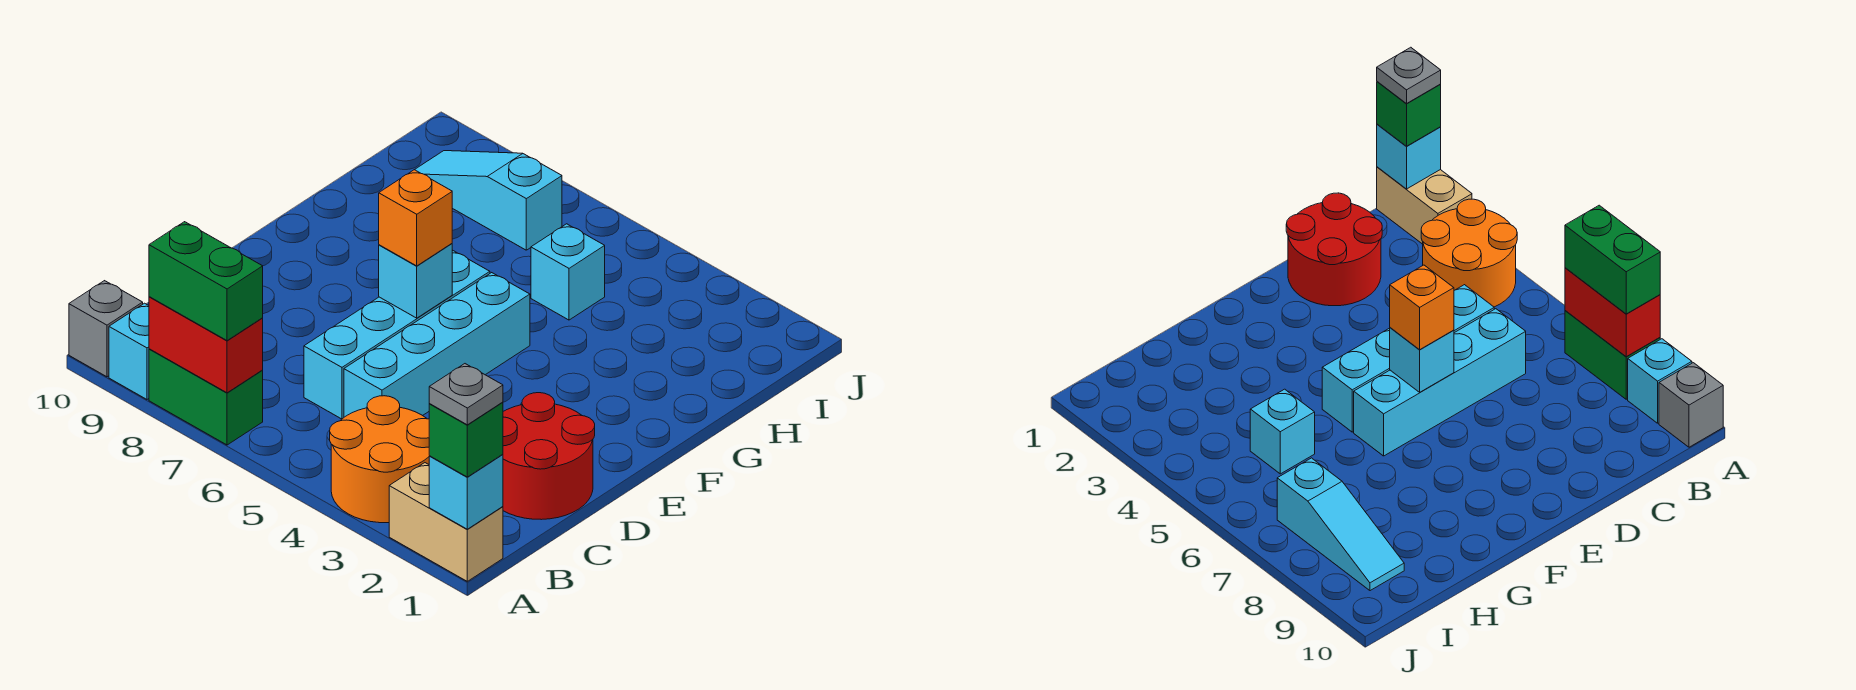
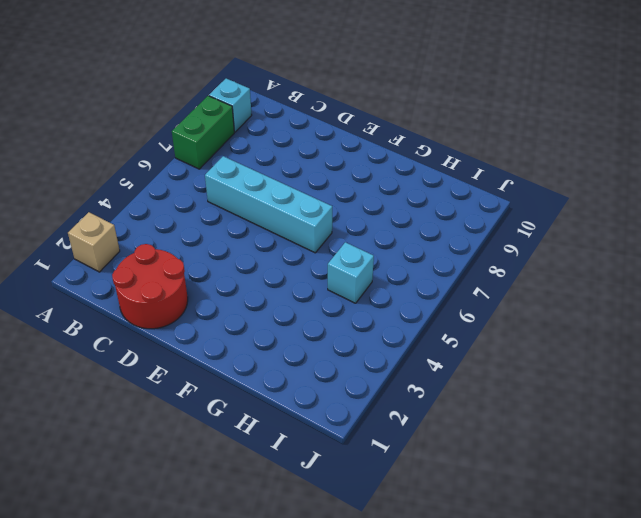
tan brick A2 level 1 -> tan brick A1:A2 level 1
none -> orange round brick A3:B4 level 1
none -> grey brick A10 level 1
none -> cyan brick C5:F5 level 1

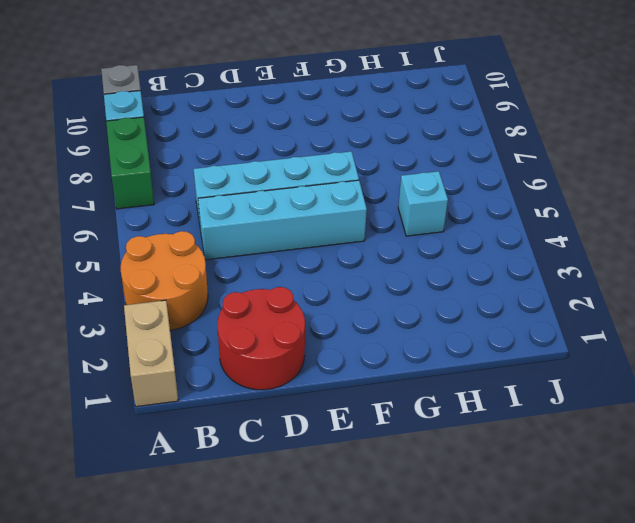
none -> cyan slope I7:I9 level 1 top 7
none -> cyan brick A1 level 2
none -> red brick A7:A8 level 2

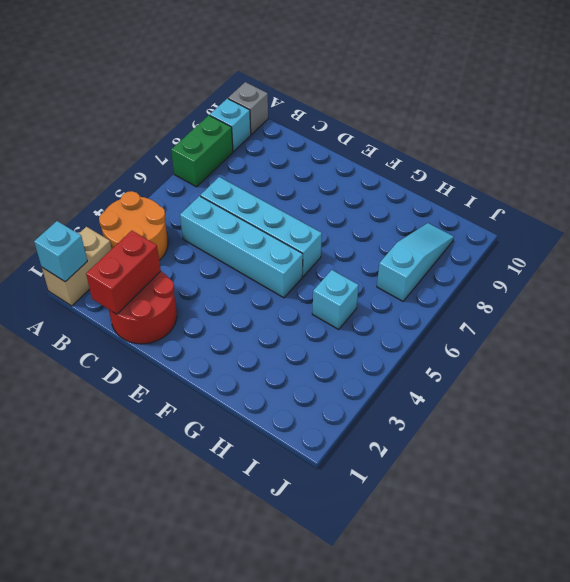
red brick C1:C2 level 2 -> red brick A7:A8 level 2
none -> cyan brick E6 level 2
none -> green brick A1 level 3
none -> green brick A7:A8 level 3

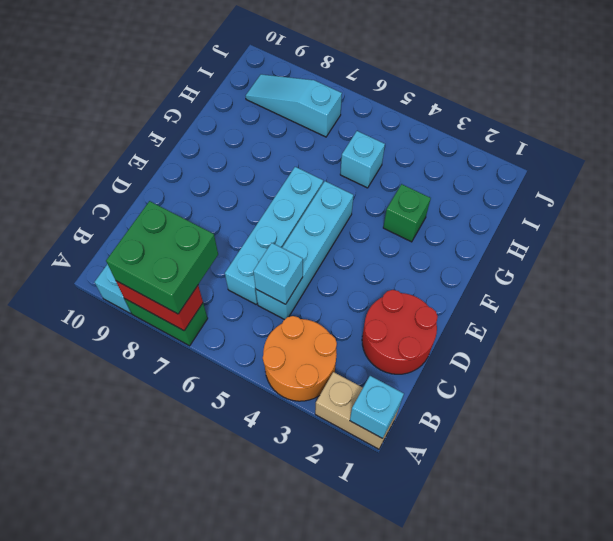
green brick A7:B8 level 3 -> green brick A7:A8 level 3
cyan brick C5 level 2 -> cyan brick E6 level 2
green brick G3 level 1 -> green brick A1 level 3
none -> grey brick A10 level 1
none -> orange brick E6 level 3
none -> grey plate A1 level 4

